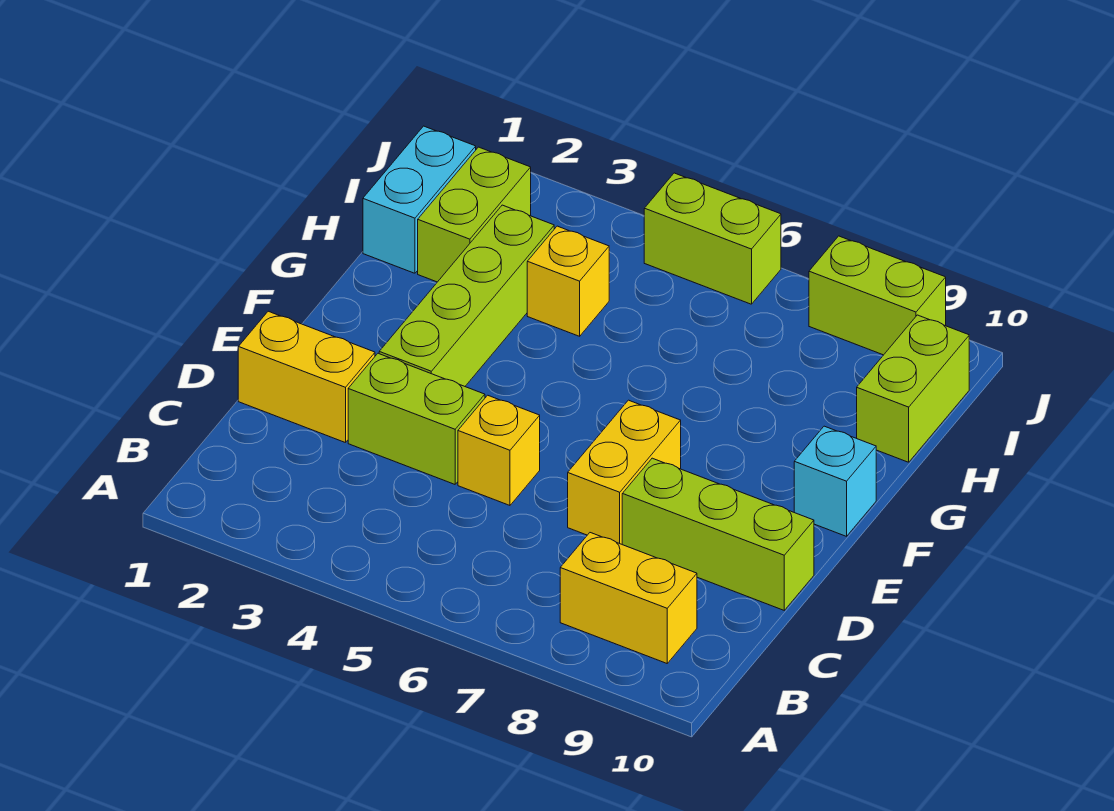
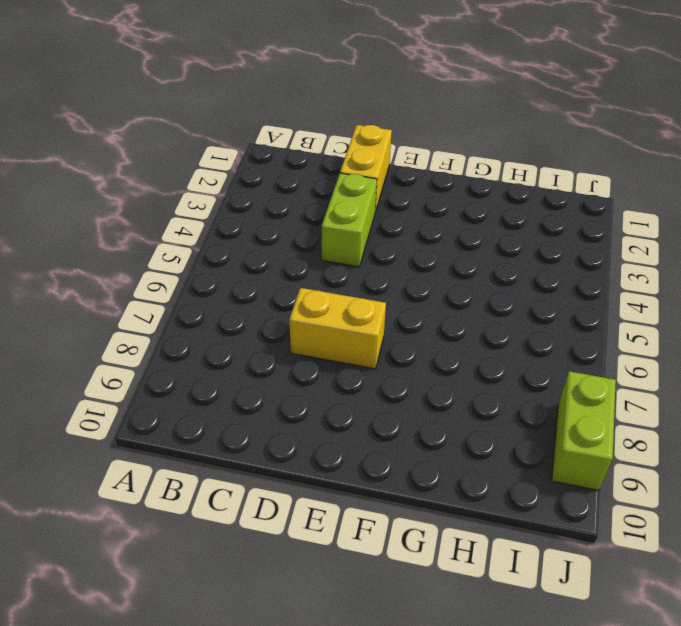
none -> yellow brick B8:B9 level 1
none -> yellow brick D5 level 1
none -> lime brick D8:D10 level 1

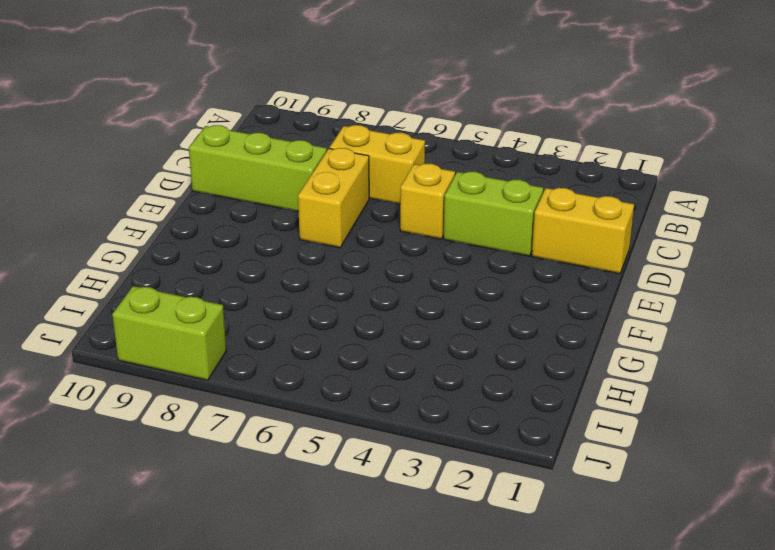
yellow brick C6:C7 level 1 -> yellow brick B8:B9 level 1
none -> lime brick E3:H3 level 1
none -> cyan brick F10 level 1
none -> cyan brick H1:I1 level 1

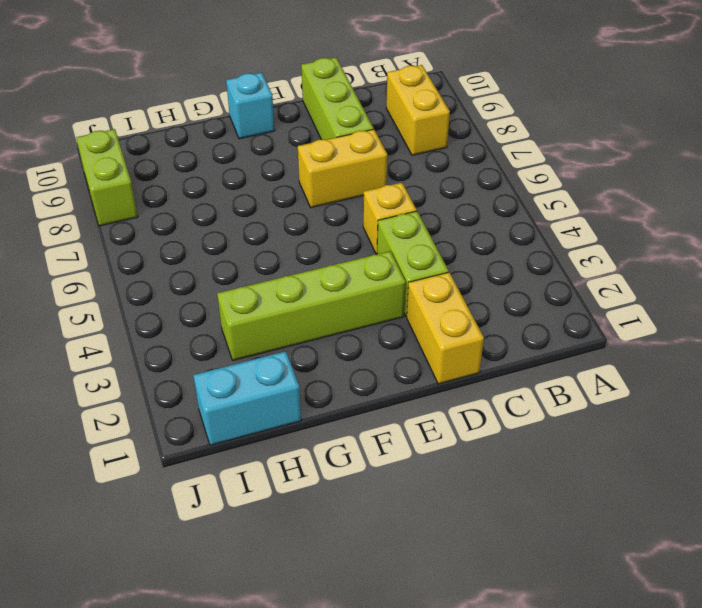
none -> lime brick H2:I2 level 1
none -> yellow brick H4 level 1
none -> lime brick H10:I10 level 1

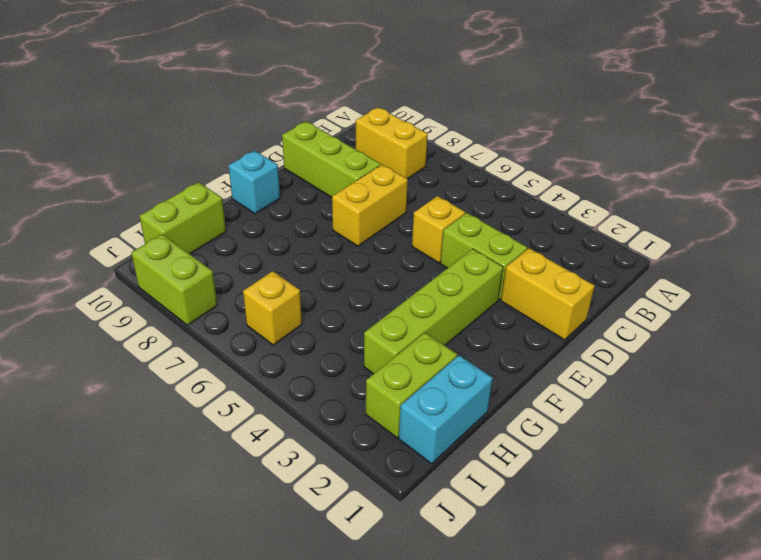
yellow brick I6 level 1 -> yellow brick H4 level 1
none -> lime brick J5:J6 level 1

